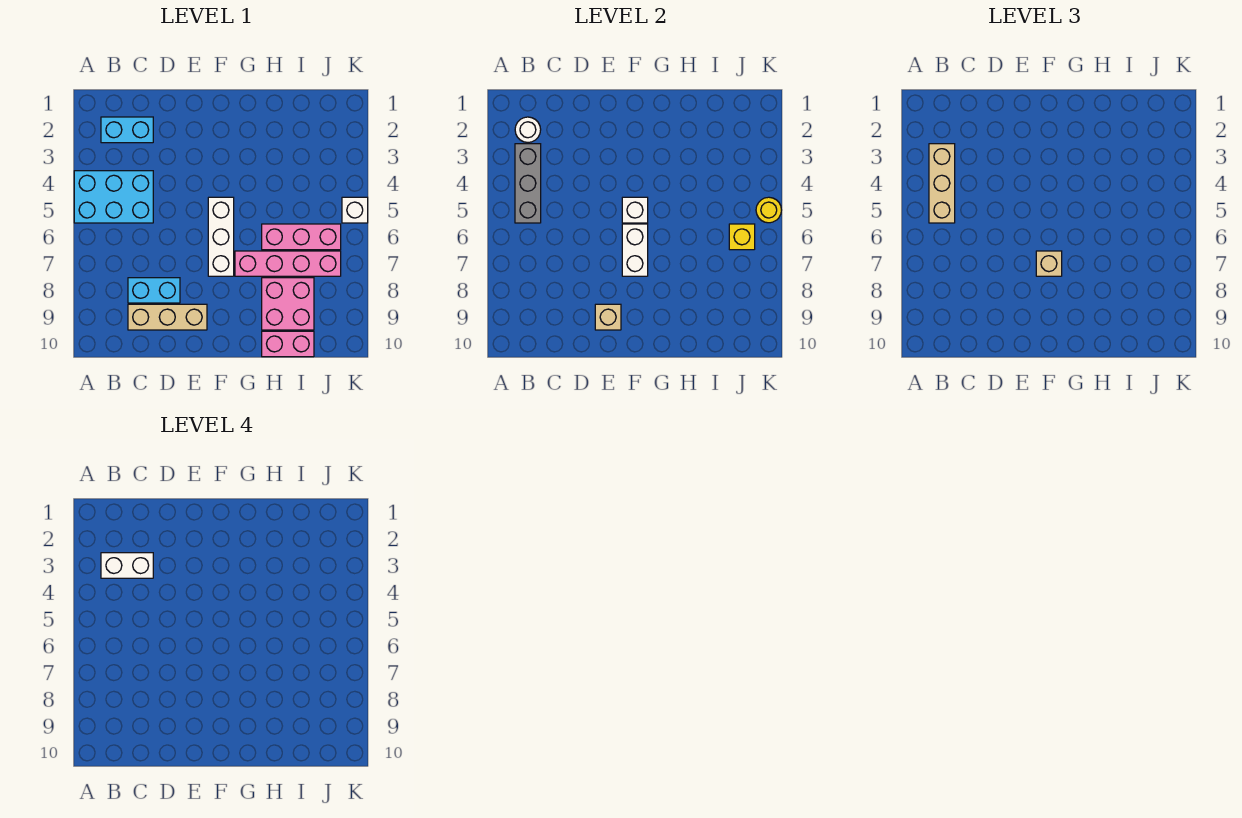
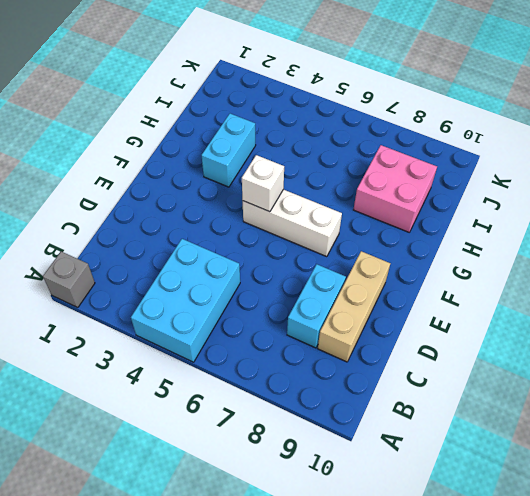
grey brick A1 level 1 -> none
cyan brick G3:H3 level 1 -> cyan brick B2:C2 level 1
none -> pink brick G7:J7 level 1
none -> pink brick H6:J6 level 1
none -> pink brick H10:I10 level 1

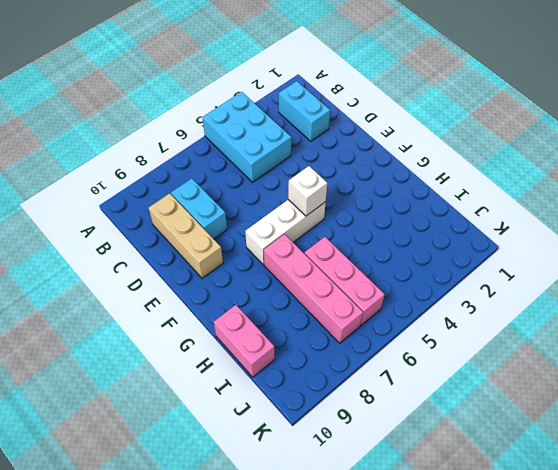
none -> pink brick H8:I9 level 1
none -> white brick K5 level 1
none -> white round brick B2 level 2

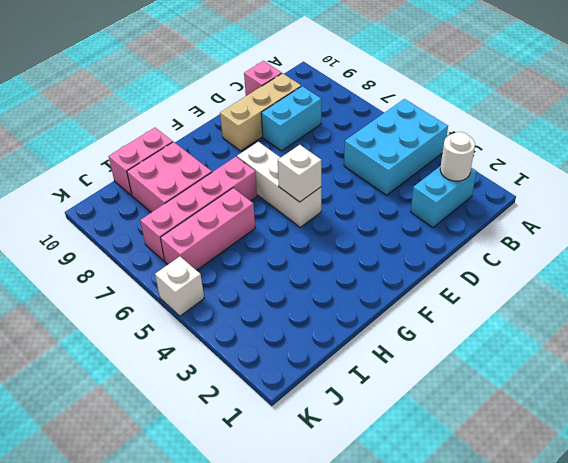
pink brick C10 level 1 -> none
none -> grey brick B3:B5 level 2
none -> tan brick E9 level 2
none -> white brick F6:F7 level 2

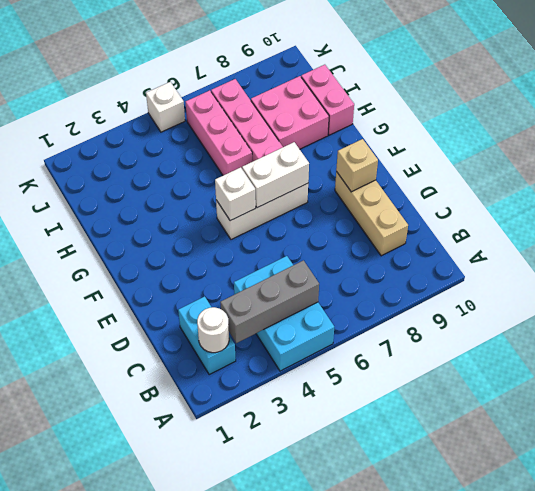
none -> cyan brick C8:D8 level 1
none -> yellow brick J6 level 2
none -> yellow round brick K5 level 2

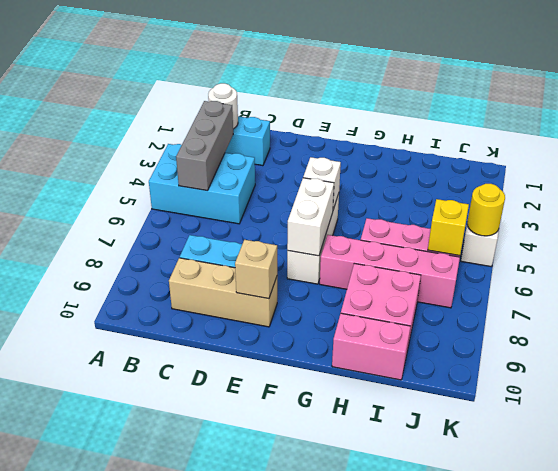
none -> tan brick B3:B5 level 3
none -> tan brick F7 level 3
none -> white brick B3:C3 level 4

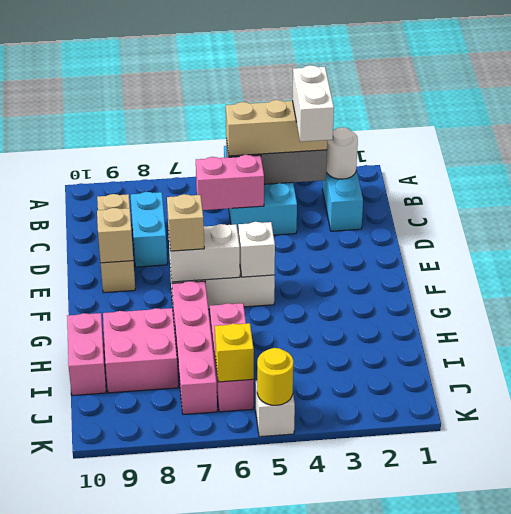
pink brick C5:C6 level 2 -> none

